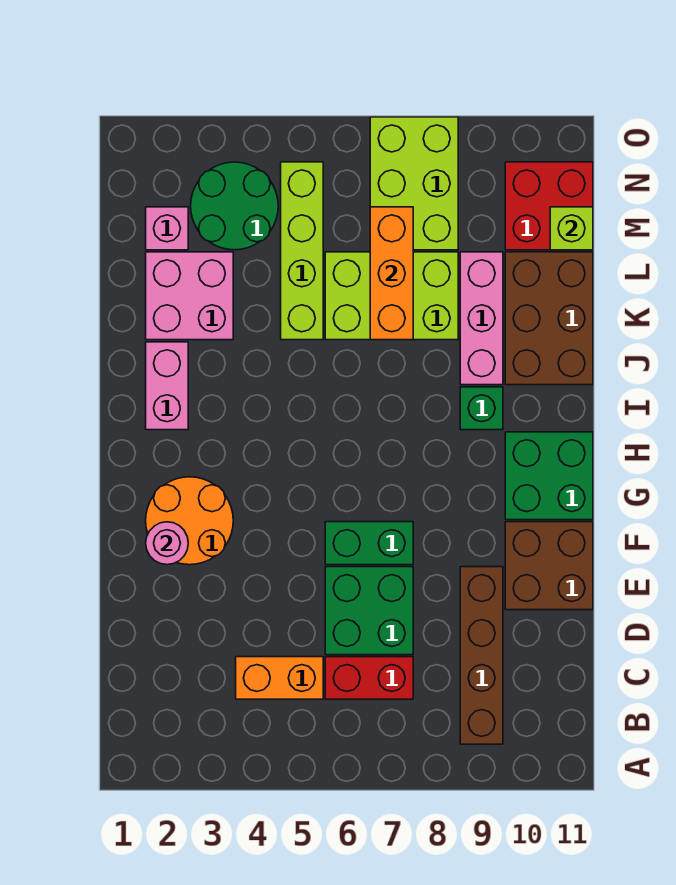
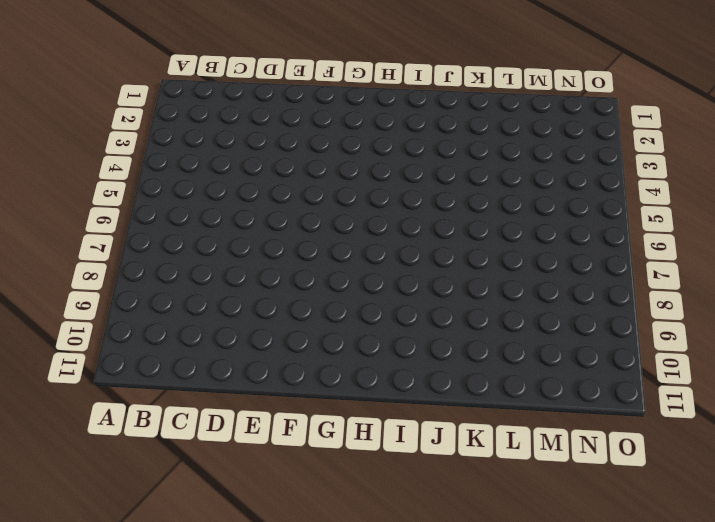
none -> brown brick B9:E9 level 1
none -> orange brick C4:C5 level 1
none -> red brick C6:C7 level 1

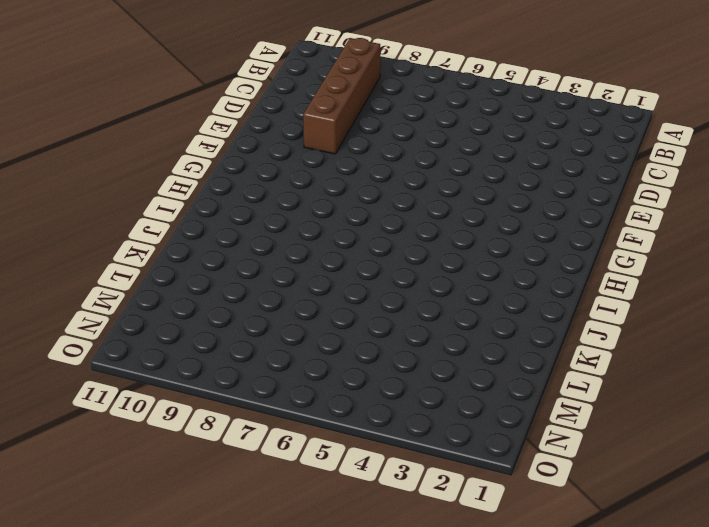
none -> orange brick C4:C5 level 1
none -> red brick C6:C7 level 1
none -> green brick D6:E7 level 1

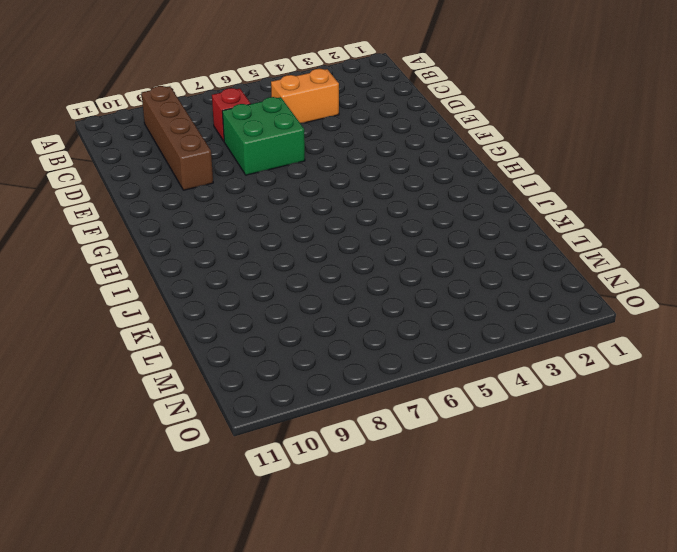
red brick C7 level 1 -> red brick C6:C7 level 1
none -> brown brick E10:F11 level 1
none -> orange round brick F2:G3 level 1
none -> green brick F6:F7 level 1

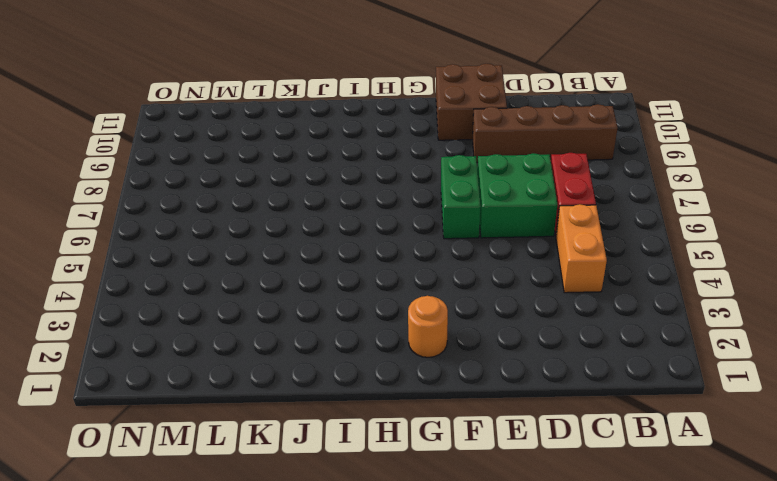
orange round brick G2 level 1 -> orange round brick F2:G3 level 1
none -> green brick G10:H11 level 1
none -> pink brick I2:J2 level 1
none -> green brick I9 level 1

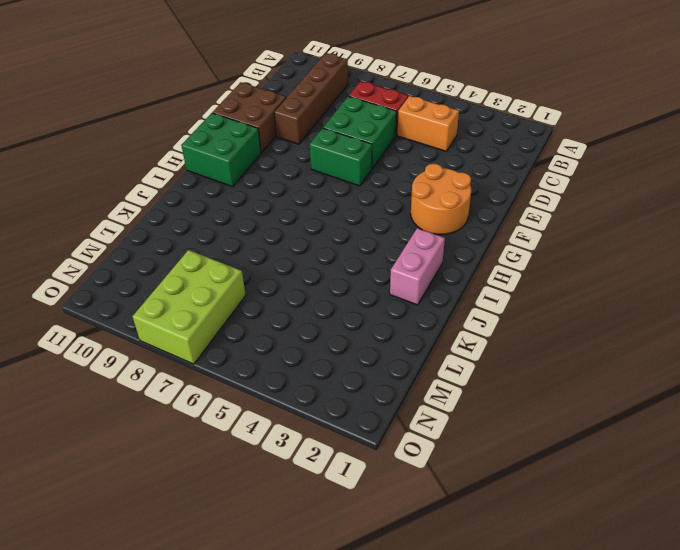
none -> green brick I9 level 1
none -> pink brick J9:L9 level 1
none -> brown brick J10:L11 level 1

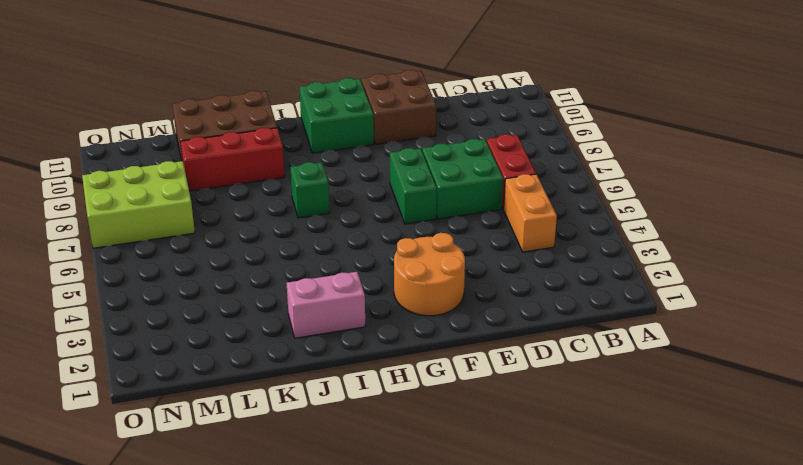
green brick I7 level 1 -> green brick I9 level 1
red brick J9:L9 level 1 -> pink brick J9:L9 level 1
none -> brown brick B9:E9 level 1
none -> pink brick K2:L3 level 1
none -> lime brick K5:N5 level 1

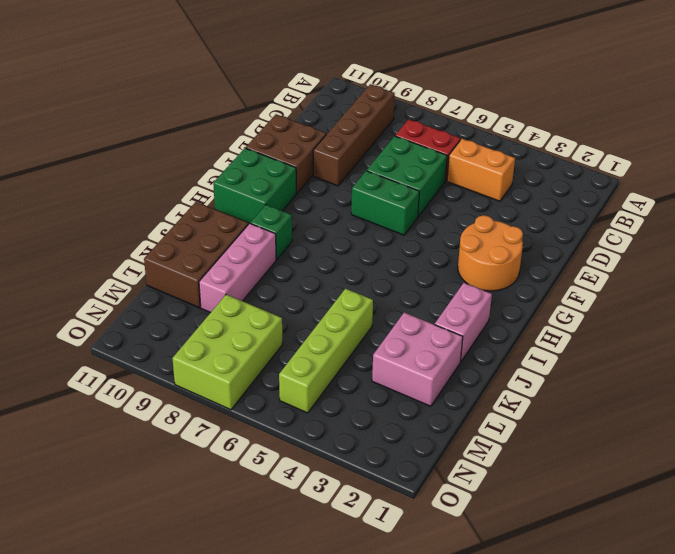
none -> lime brick K6:L8 level 1
none -> pink brick M2 level 1
none -> green round brick M3:N4 level 1

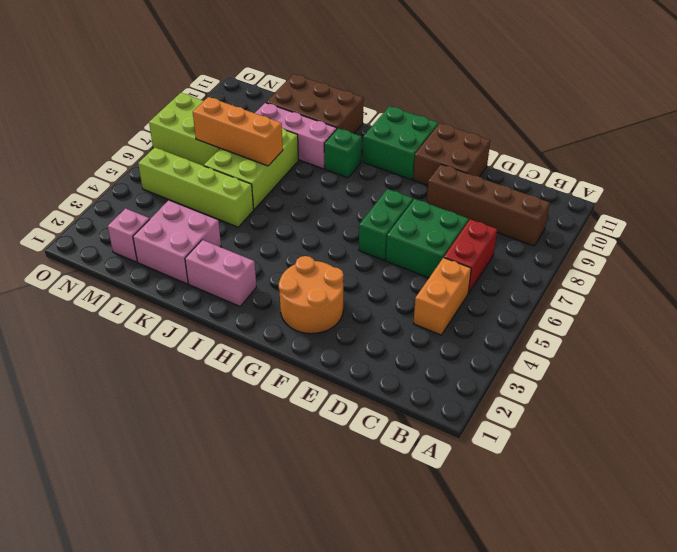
none -> green round brick M3:N4 level 1
none -> red brick M10:N11 level 1
none -> pink round brick F2 level 2

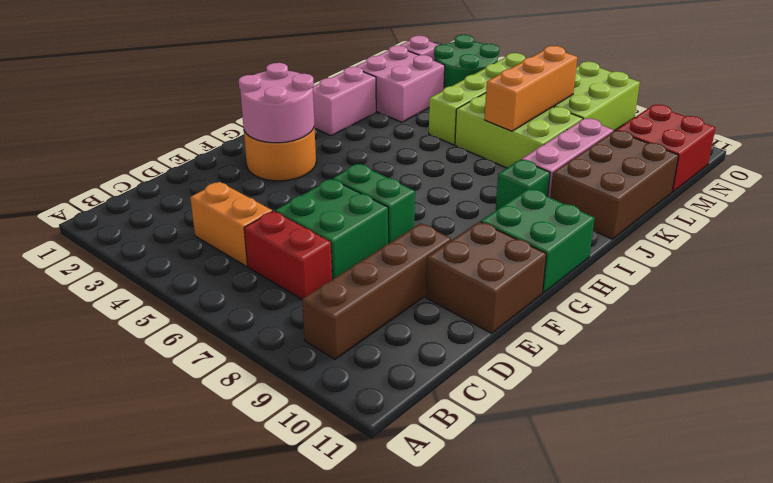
pink round brick F2:G3 level 2 -> pink round brick F2 level 2
none -> lime brick M11 level 2

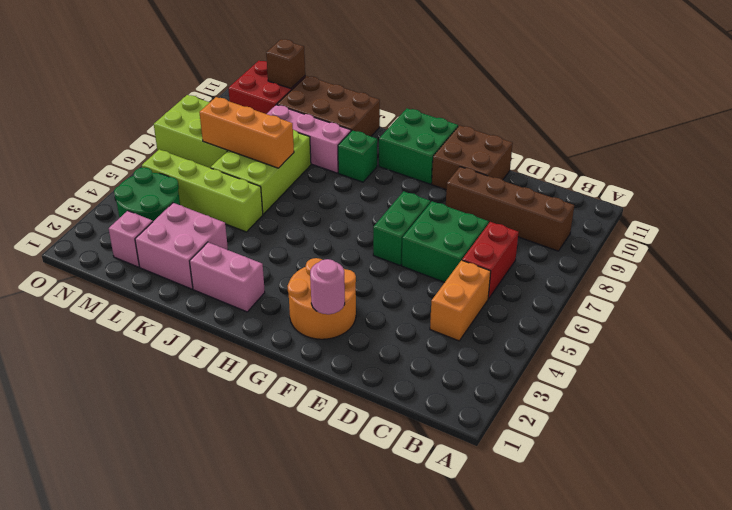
brown brick M11 level 2 -> lime brick M11 level 2

